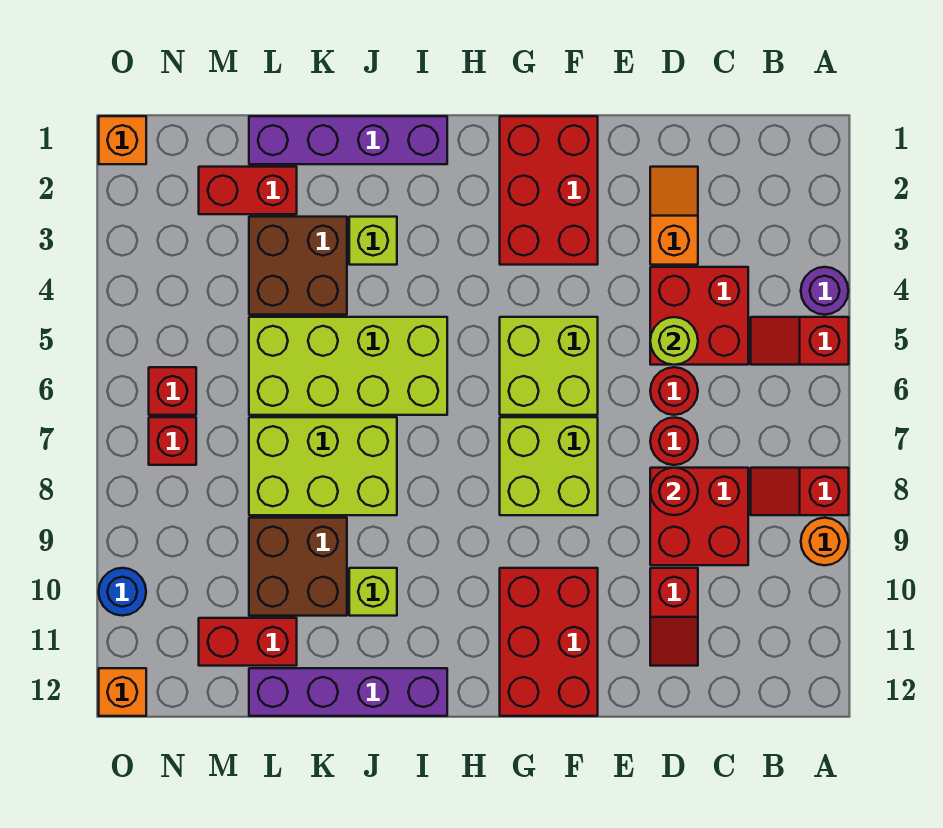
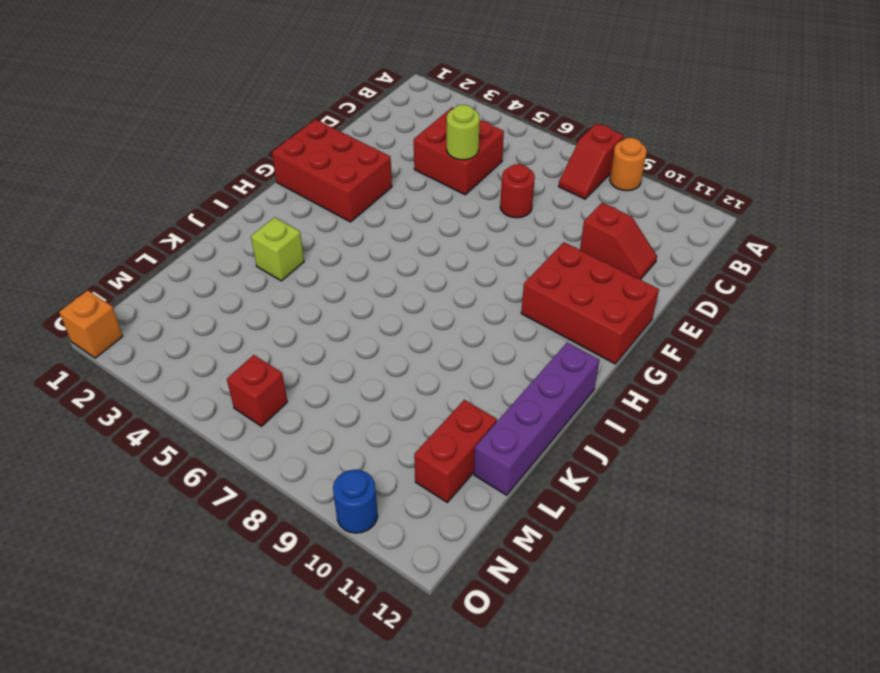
none -> purple round brick A4 level 1
none -> red slope A5:B5 level 1 top A
none -> red brick C8:D9 level 1
none -> orange slope D2:D3 level 1 top 3

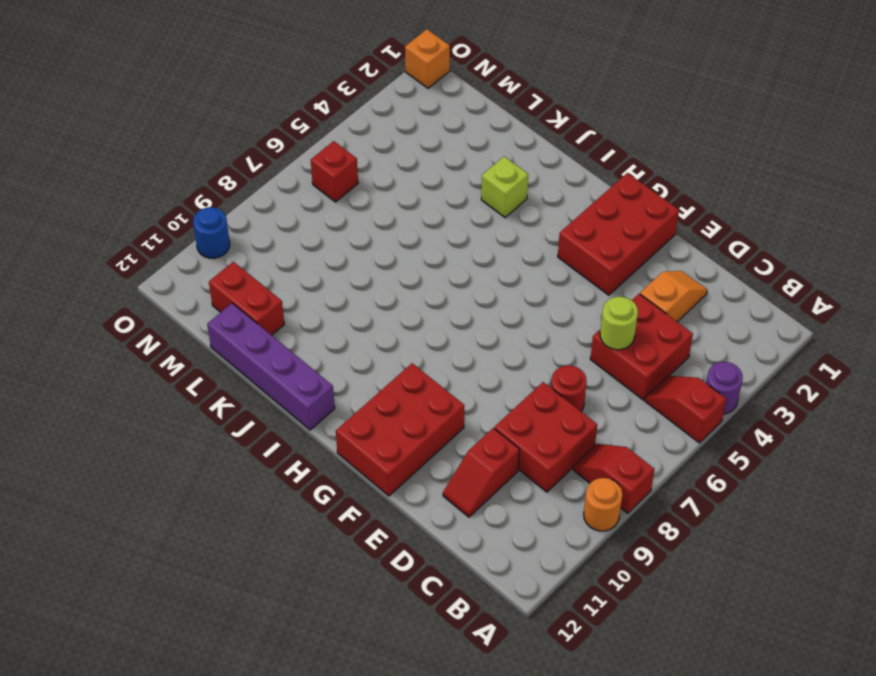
none -> red round brick D6 level 1
none -> lime brick F5:G6 level 1
none -> lime brick F7:G8 level 1
none -> purple brick I1:L1 level 1

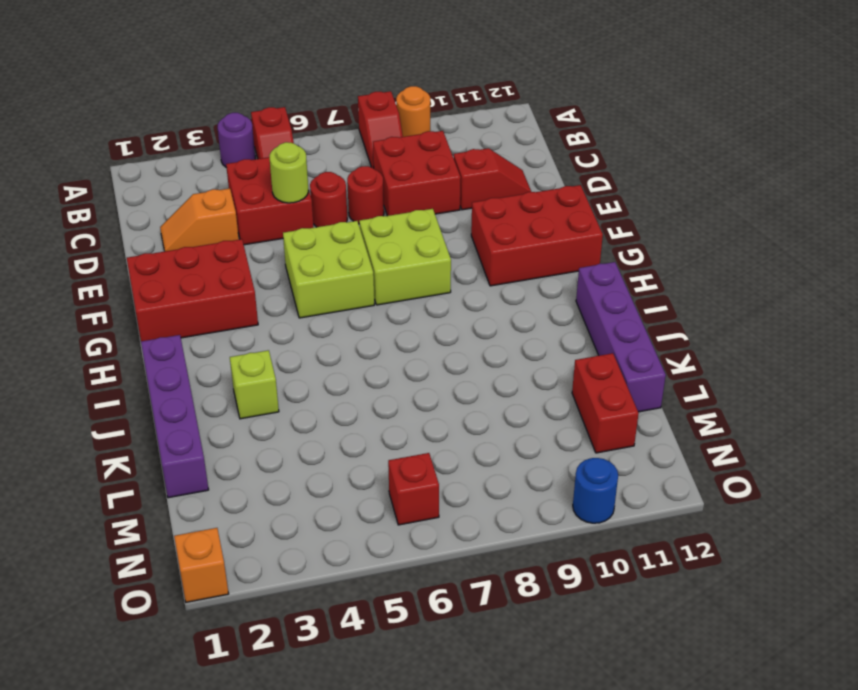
none -> lime brick I5:L6 level 1
none -> lime brick J7:L8 level 1
none -> lime brick J10 level 1
none -> brown brick K3:L4 level 1

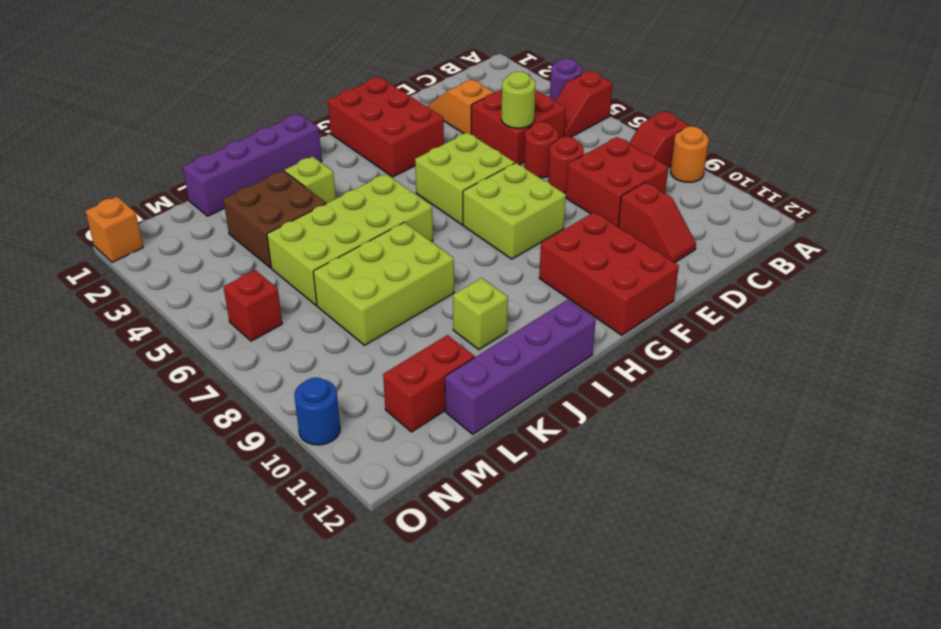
none -> brown brick K9:L10 level 1
none -> red brick L2:M2 level 1
none -> red brick N7 level 1
none -> orange brick O12 level 1

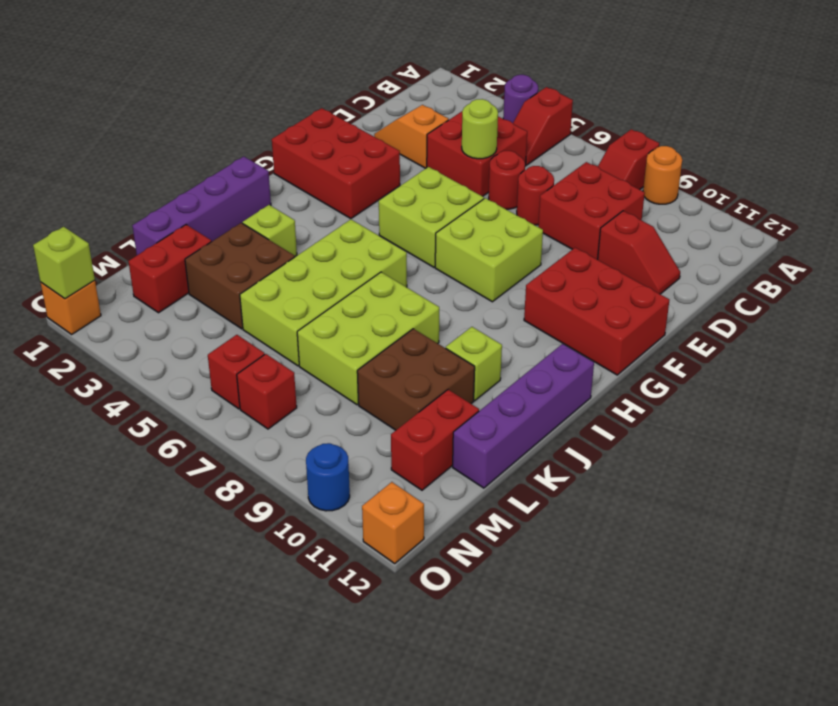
lime brick O1 level 2 -> none
none -> red round brick D8 level 2

